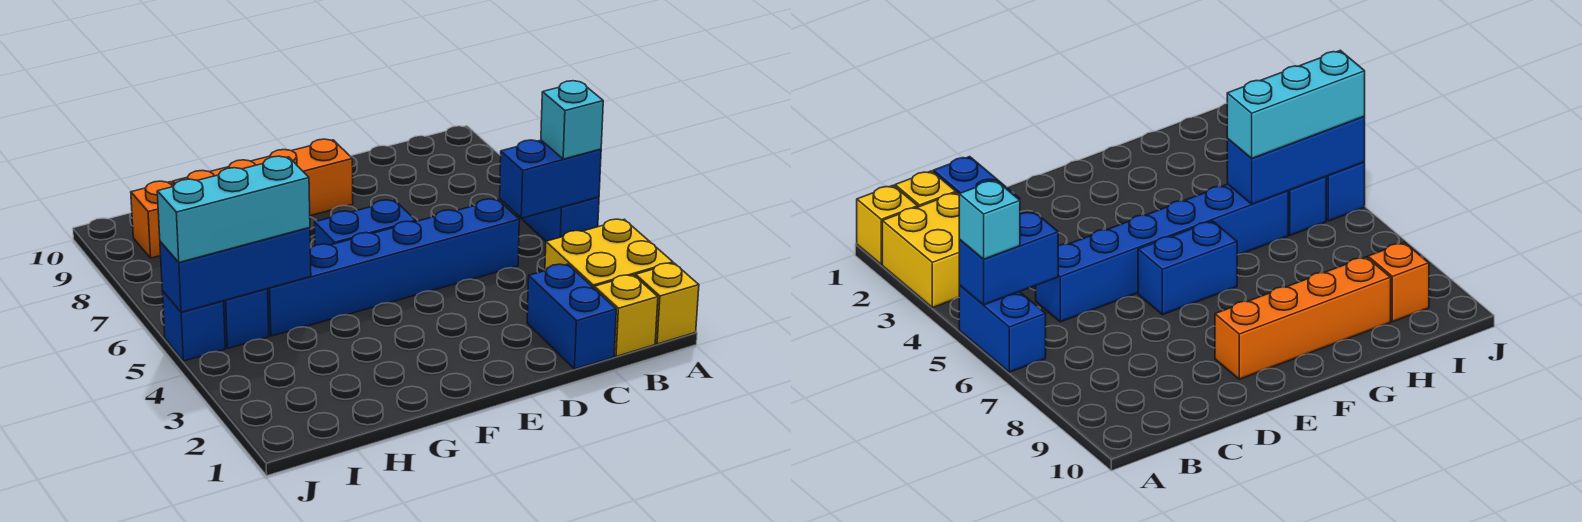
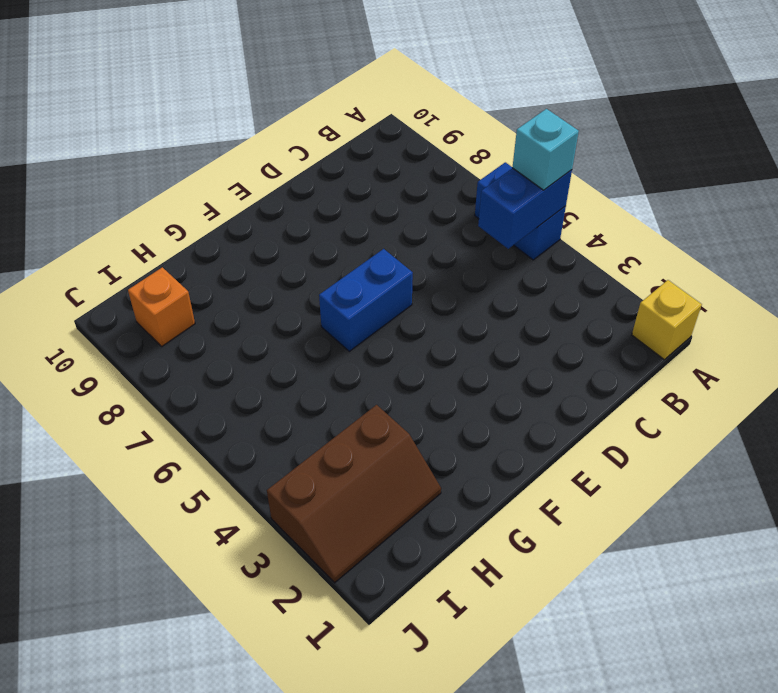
brown slope H2:J3 level 1 top 3 -> none
none -> yellow brick A2:B3 level 1
none -> yellow brick B1 level 1
none -> blue brick C1:C2 level 1

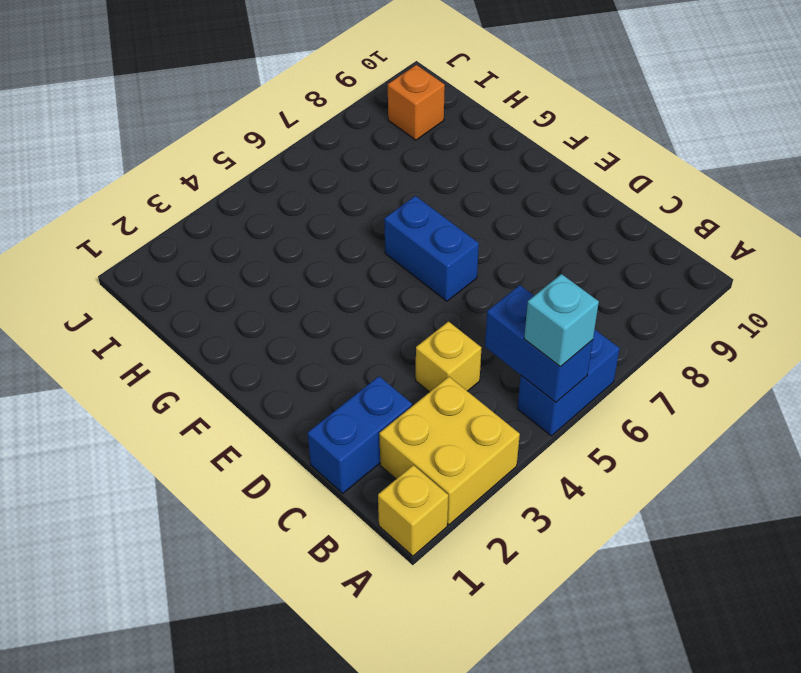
yellow brick C4 level 1 -> yellow brick B1 level 1
none -> blue brick C5:H5 level 1
none -> orange brick E9:H9 level 1
none -> blue brick I5 level 1

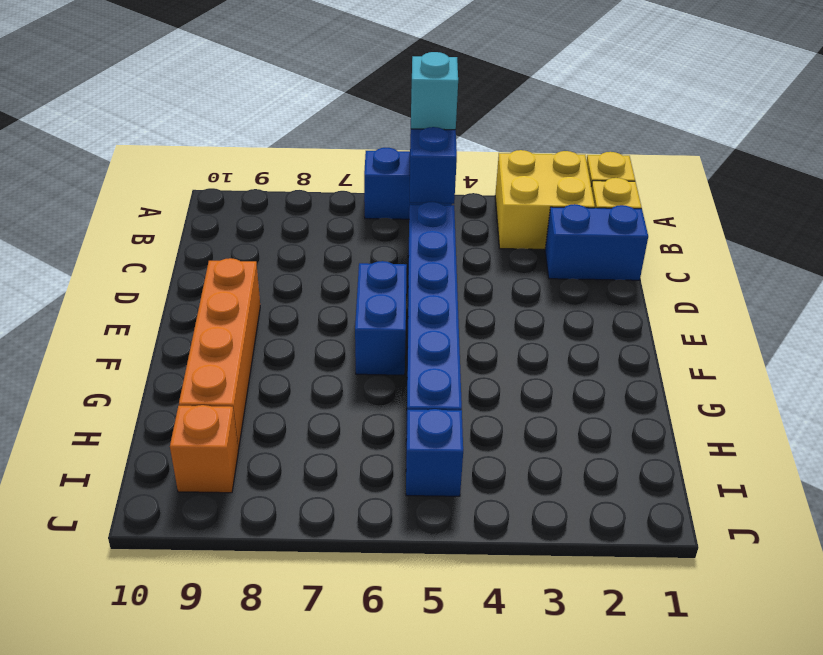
none -> blue brick J5 level 1
none -> blue brick H5:J5 level 2
none -> cyan brick H5:J5 level 3

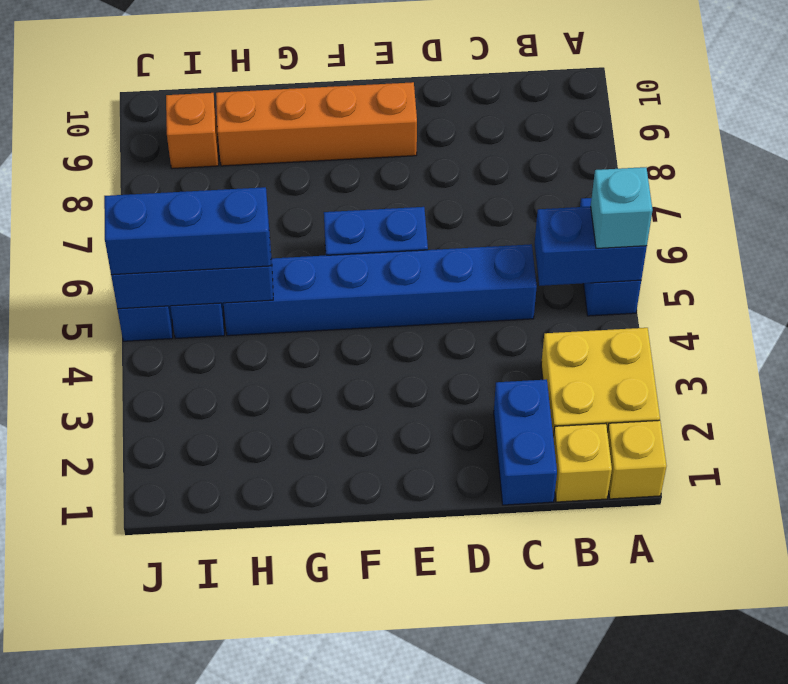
blue brick H5:J5 level 3 -> cyan brick H5:J5 level 3

